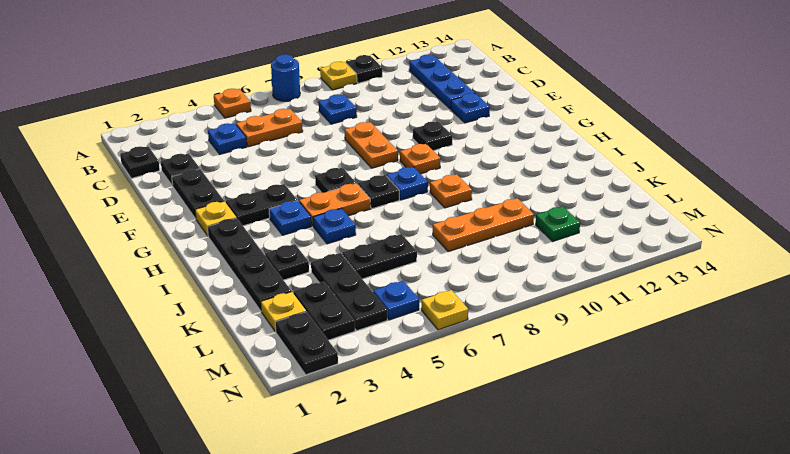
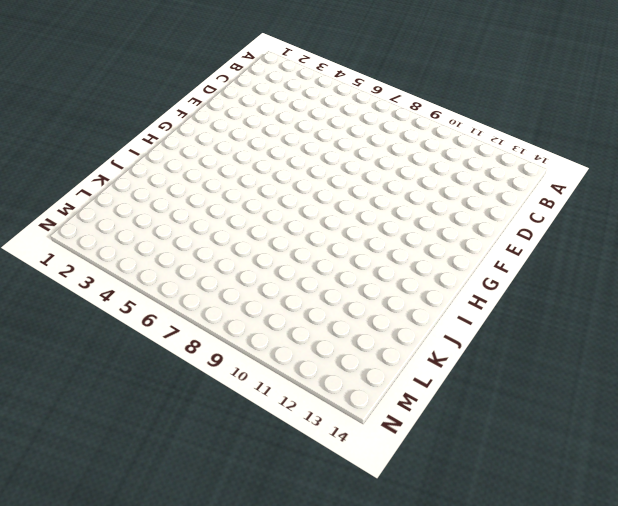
none -> orange plate A5 level 1
none -> blue round brick A7 level 1
none -> yellow plate A9 level 1
none -> black plate A10 level 1

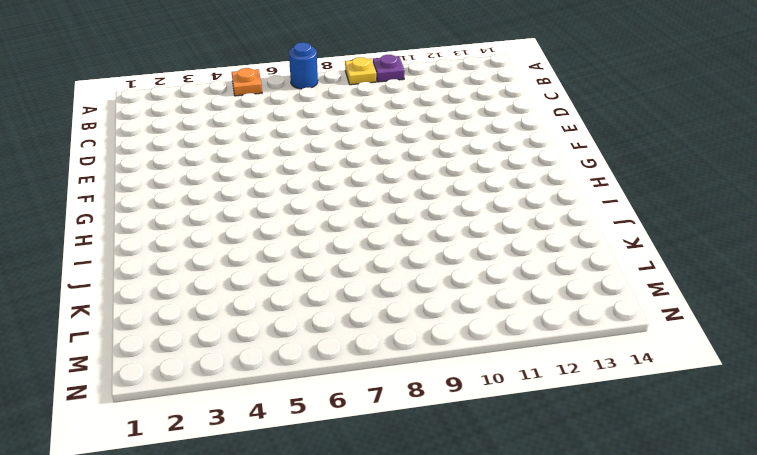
purple plate A10 level 1 -> black plate A10 level 1
none -> blue plate B12:D12 level 1
none -> black plate C1 level 1
none -> blue plate C4 level 1
none -> orange plate C5:C6 level 1

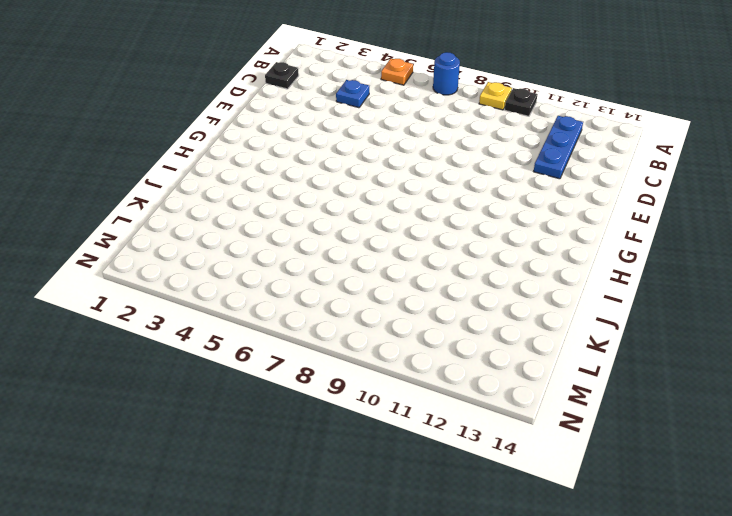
none -> orange plate C5:C6 level 1
none -> blue plate C8 level 1
none -> black plate D2 level 1
none -> black plate E2:F2 level 1

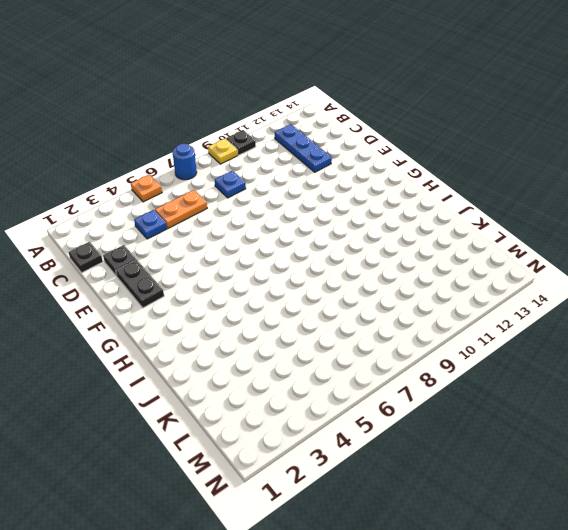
none -> orange plate E8:F8 level 1
none -> blue plate E12 level 1
none -> black plate F10 level 1
none -> yellow plate G2 level 1

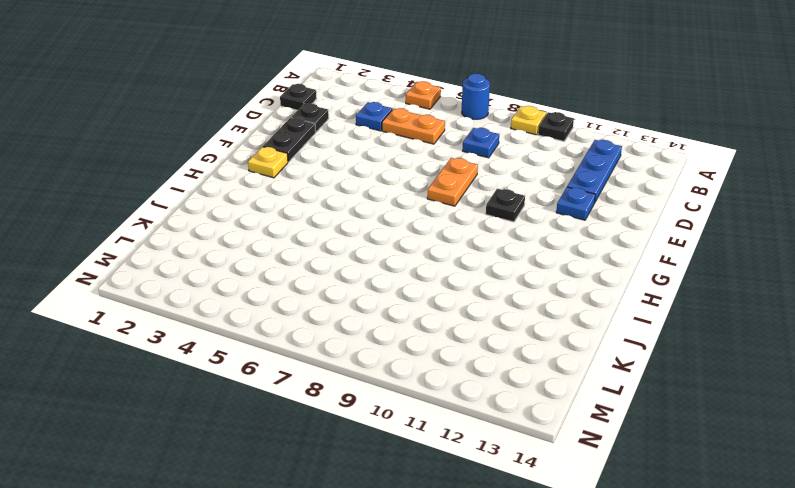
none -> black plate G3:G4 level 1
none -> black plate G6 level 1
none -> orange plate G9 level 1
none -> black plate H2:K2 level 1

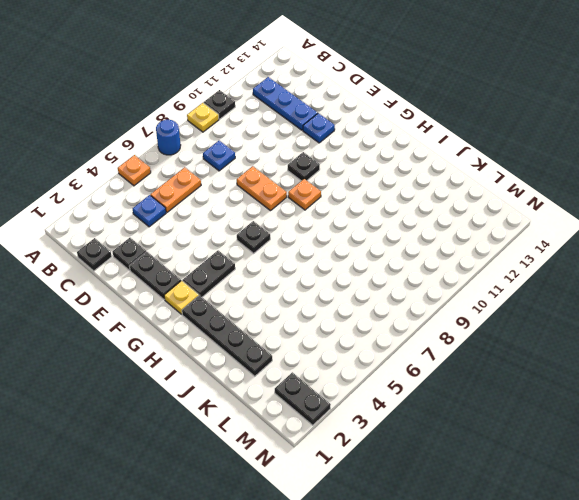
none -> blue plate H4 level 1
none -> orange plate H5:H6 level 1
none -> black plate H7 level 1
none -> blue plate H8 level 1

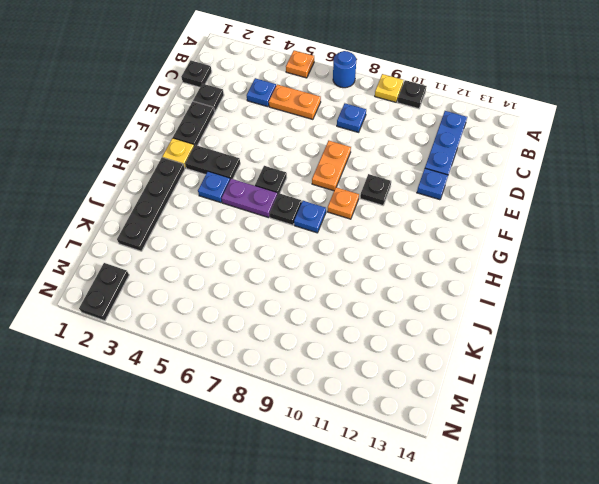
purple plate H5:H6 level 1 -> orange plate H5:H6 level 1
none -> blue plate I5 level 1
none -> orange plate I9 level 1
none -> black plate J3 level 1
none -> black plate K4:M4 level 1

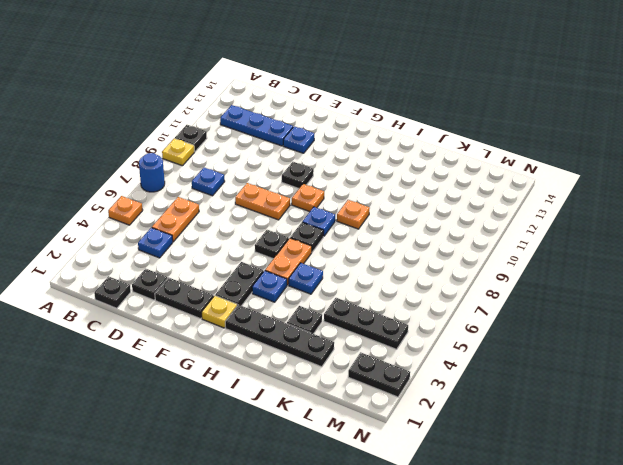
none -> black plate K5:K6 level 1
none -> orange plate K8:K10 level 1
none -> yellow plate L2 level 1
none -> black plate L3:M3 level 1

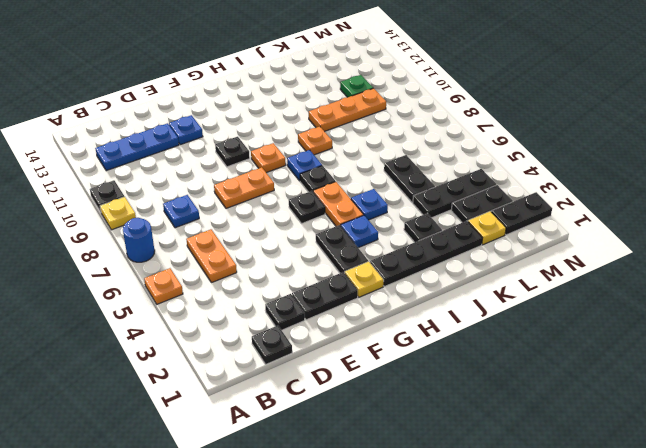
orange plate J10:L10 level 1 -> orange plate K8:K10 level 1
none -> blue plate C4 level 1
none -> blue plate M5 level 1
none -> yellow plate N6 level 1

